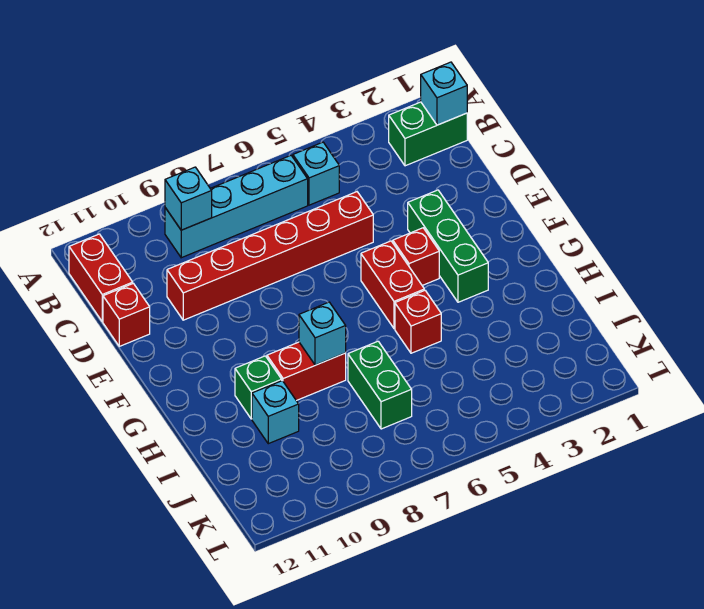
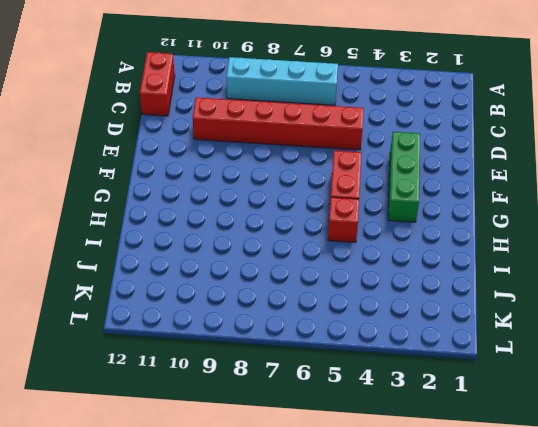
none -> green brick B1:B2 level 1
none -> cyan brick B5 level 1
none -> red brick D12 level 1

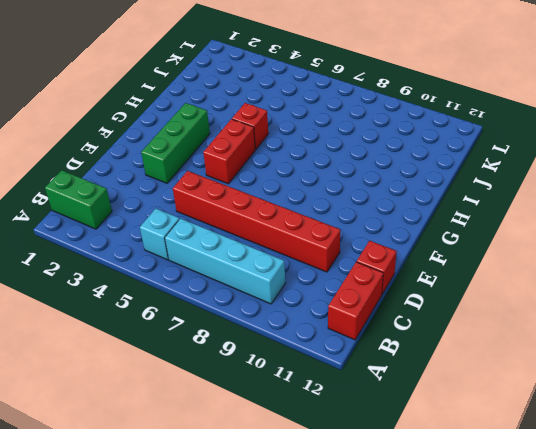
none -> red brick F4 level 1
none -> red brick H8:H9 level 1
none -> green brick H10 level 1

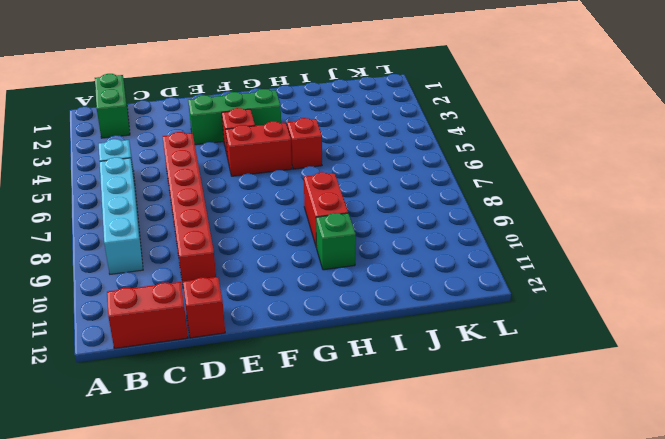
none -> green brick I7:J7 level 1
none -> cyan brick I10 level 1
none -> cyan brick B1 level 2

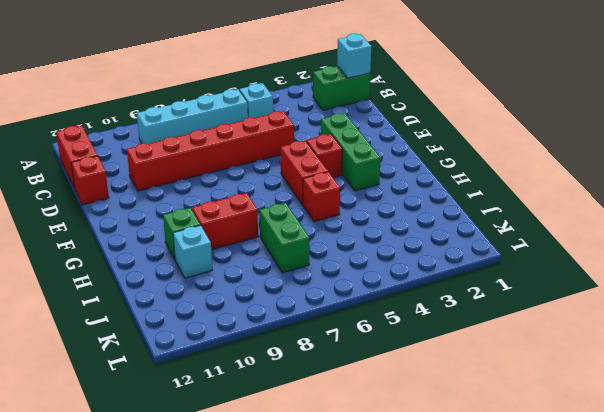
none -> cyan brick B9 level 2
none -> cyan brick H8 level 2

